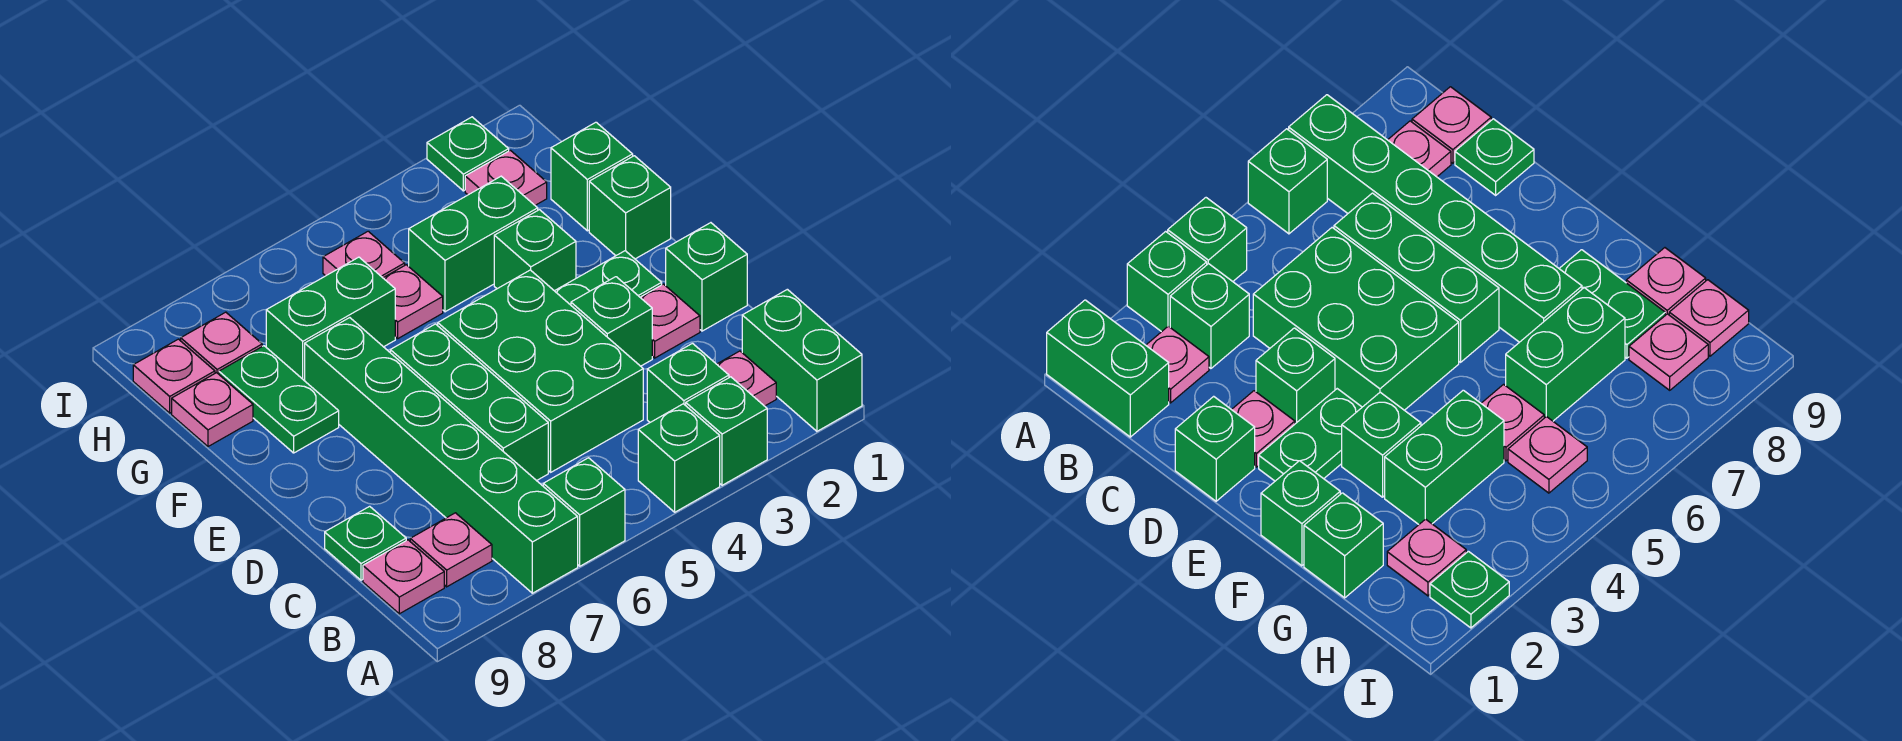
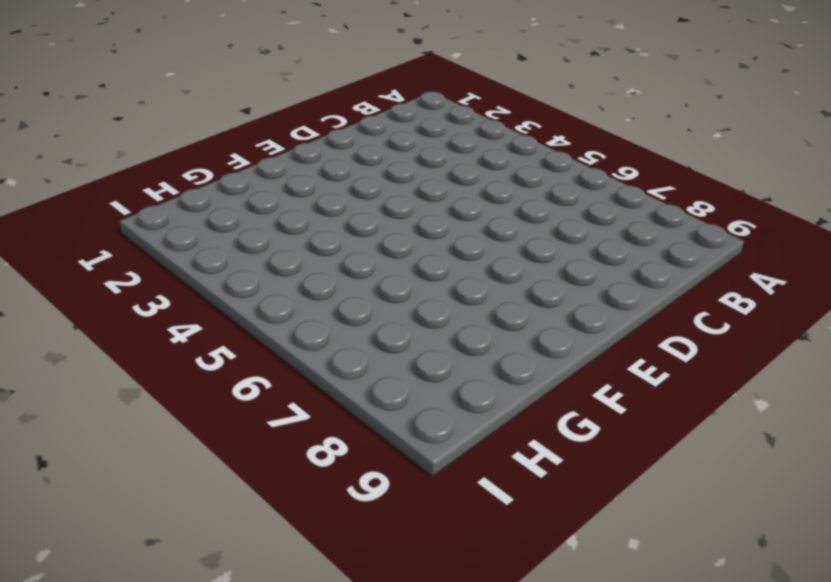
none -> green brick A1:B1 level 1
none -> green brick A3 level 1
none -> green brick A4 level 1

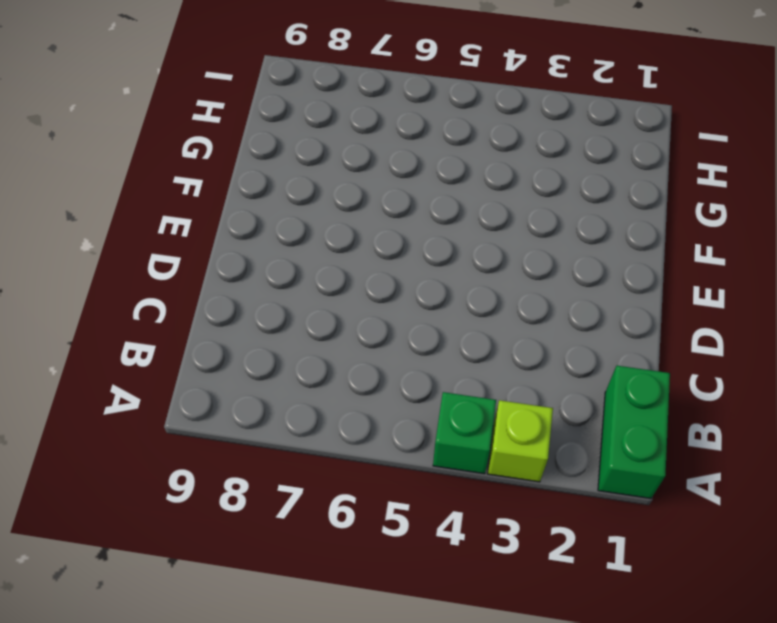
lime brick A3 level 1 -> green brick A3 level 1
none -> green brick A6 level 1
none -> green brick A7:F7 level 1
none -> pink plate B2 level 1

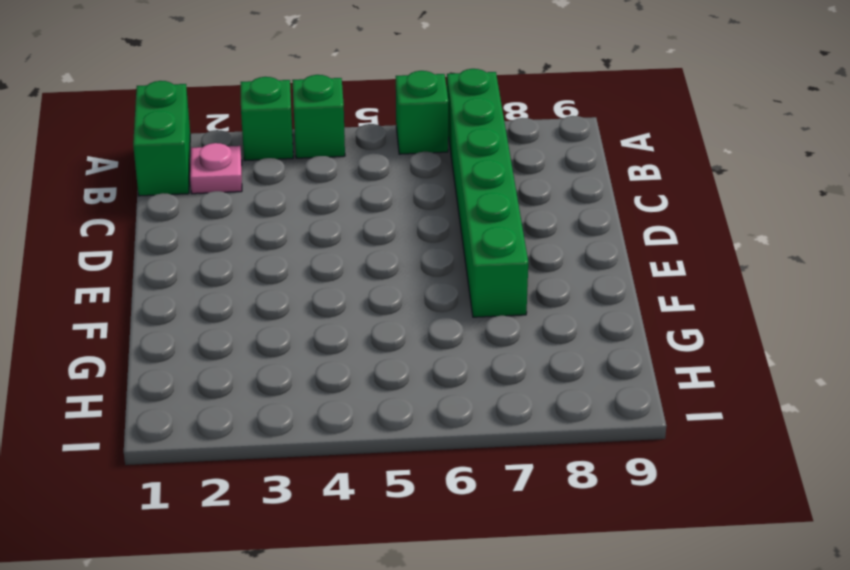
none -> green brick B3 level 1
none -> pink plate B8 level 1
none -> pink plate B9 level 1

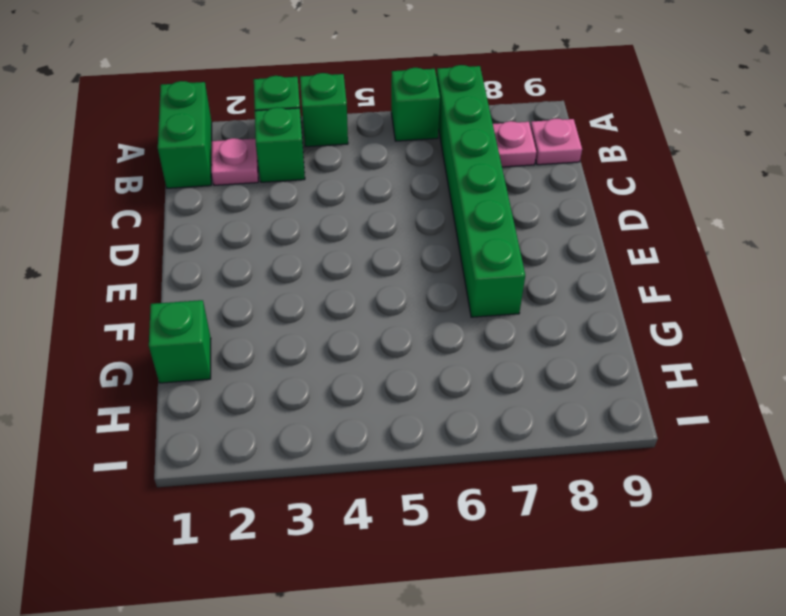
none -> green brick C4:E5 level 1
none -> green brick C6:E6 level 1
none -> green plate C9 level 1

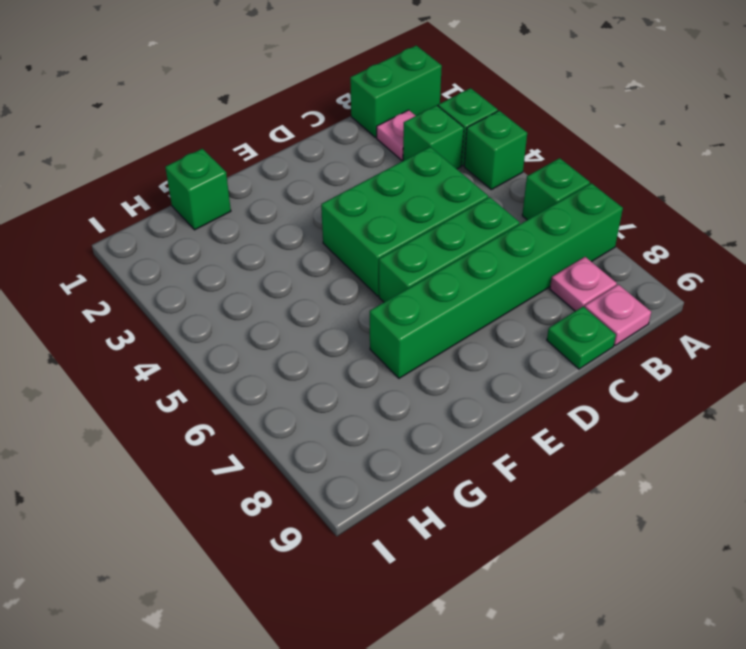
none -> green brick D1 level 1
none -> pink plate D2 level 1
none -> green brick D3 level 1

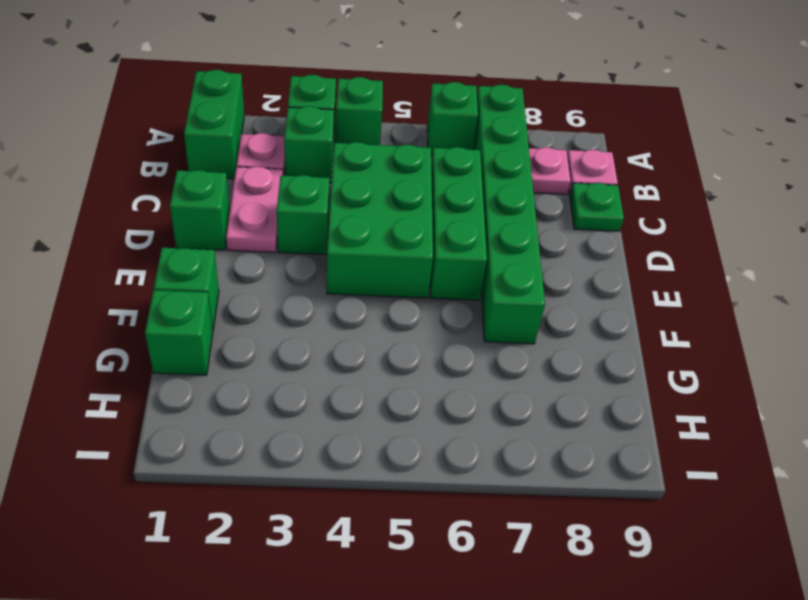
pink plate C2:D2 level 1 -> pink plate D2 level 1
none -> green plate E2:E3 level 1
none -> green brick F3 level 1
none -> green plate F8:G8 level 1

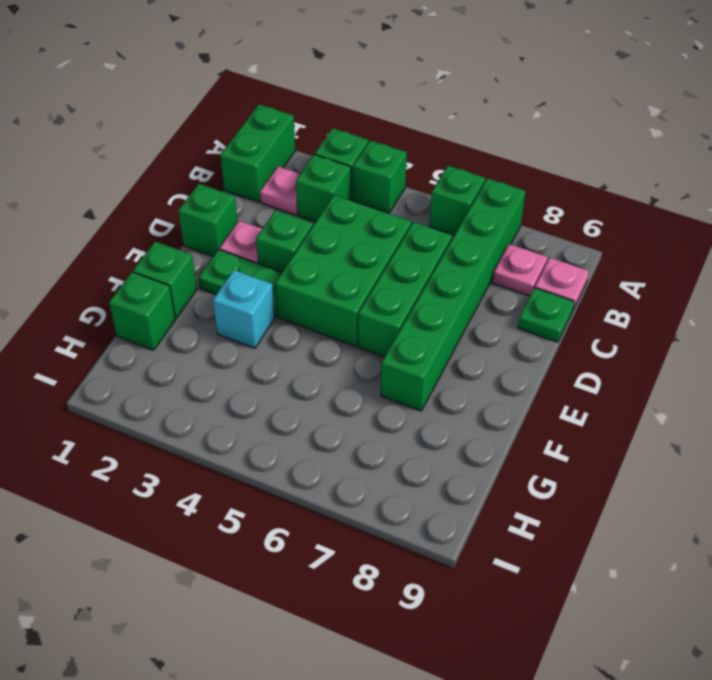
cyan brick F3 level 1 -> green brick F3 level 1
none -> green plate F8:G8 level 1
none -> green brick G3:G4 level 1
none -> pink plate G5 level 1

